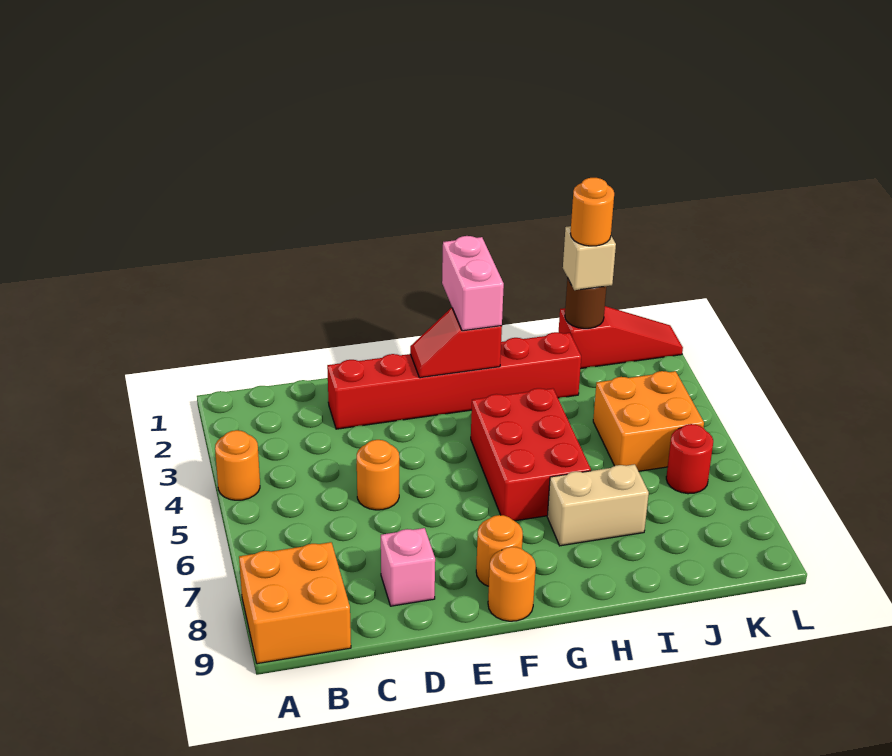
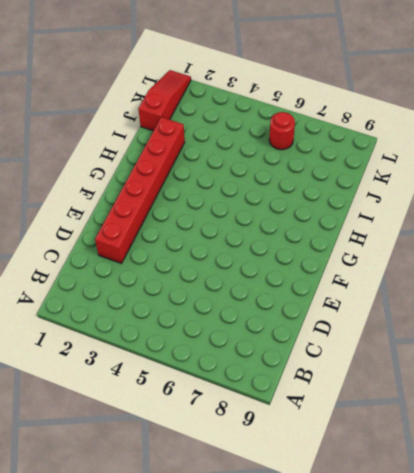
none -> orange round brick A4 level 1
none -> orange brick A8:B9 level 1
none -> orange round brick D5 level 1

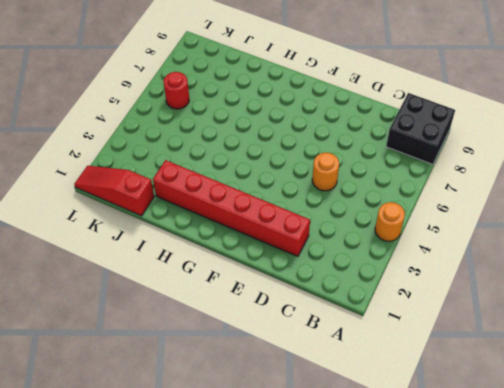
black brick A8:B9 level 1 -> orange brick A8:B9 level 1
none -> pink brick D8 level 1
none -> orange round brick F8 level 1
none -> orange round brick F9 level 1

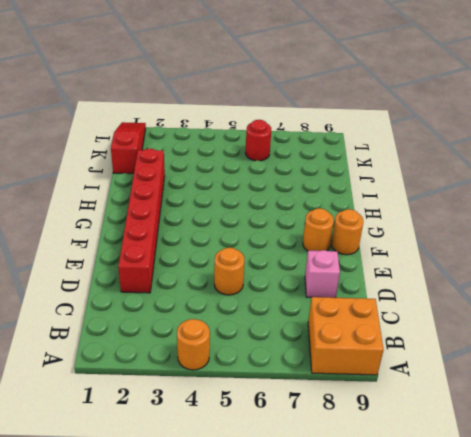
none -> red brick G4:H6 level 1
none -> tan brick H7:I7 level 1
none -> orange brick J4:K5 level 1

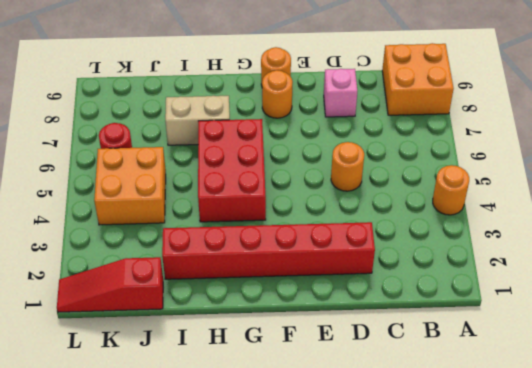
none -> red slope F2:G2 level 2 top G
none -> brown round brick J1 level 2
none -> pink brick G1:G2 level 3

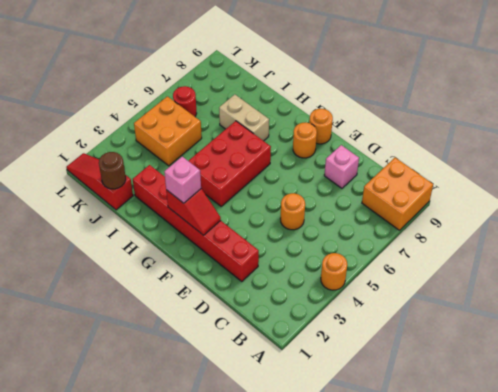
pink brick G2 level 3 -> pink brick G1:G2 level 3
none -> tan brick J1 level 3
none -> orange round brick J1 level 4

